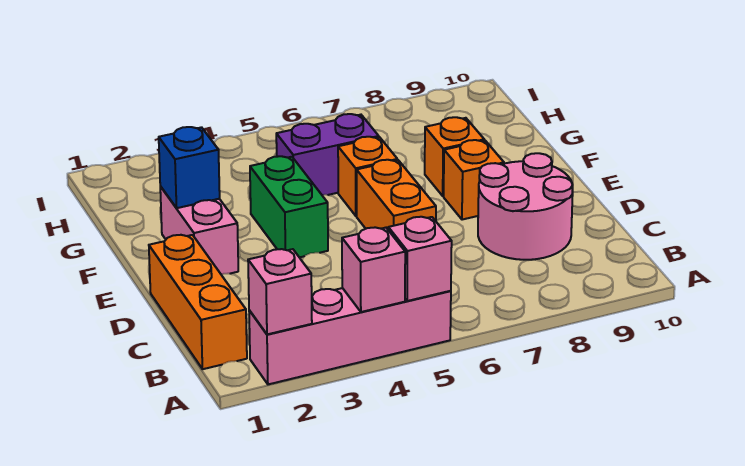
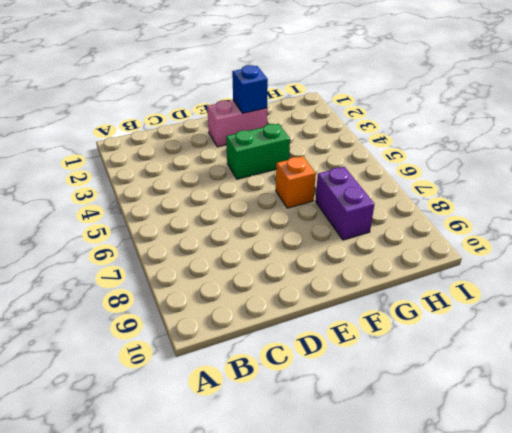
purple brick G7:G8 level 1 -> purple brick G5:G6 level 1
none -> pink brick A2:A5 level 1
none -> orange brick B1:D1 level 1
none -> pink round brick C8:D9 level 1

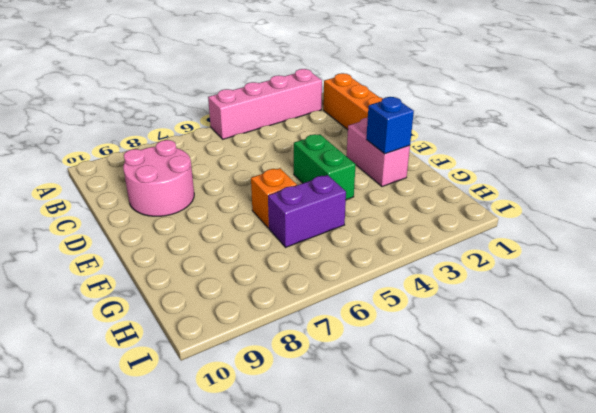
none -> orange brick D6:E6 level 1
none -> orange brick E8 level 1
none -> orange brick F8 level 1

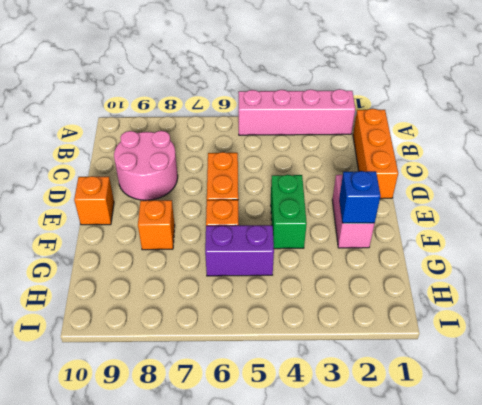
orange brick E10 level 1 -> orange brick E8 level 1
none -> pink brick A2 level 2
none -> pink brick A4 level 2
none -> pink brick A5 level 2

